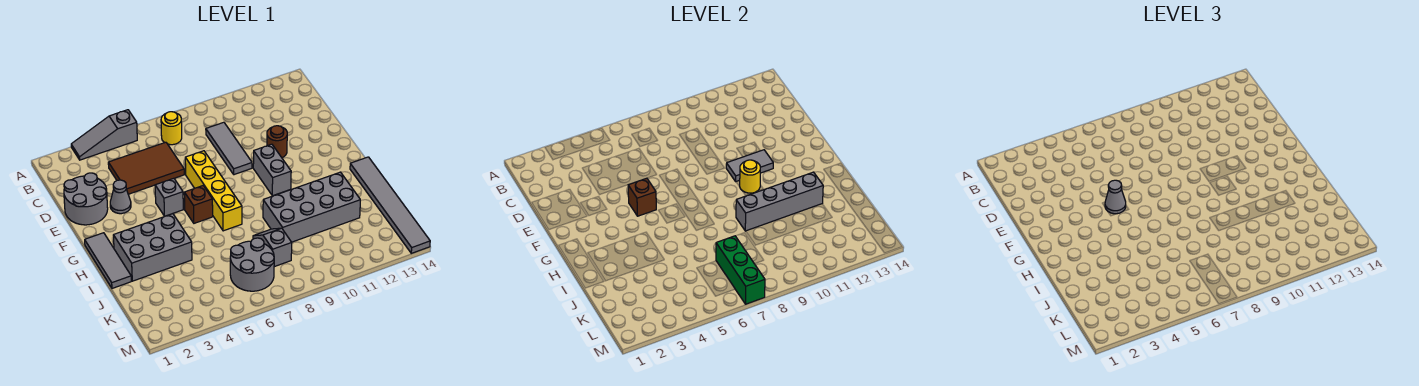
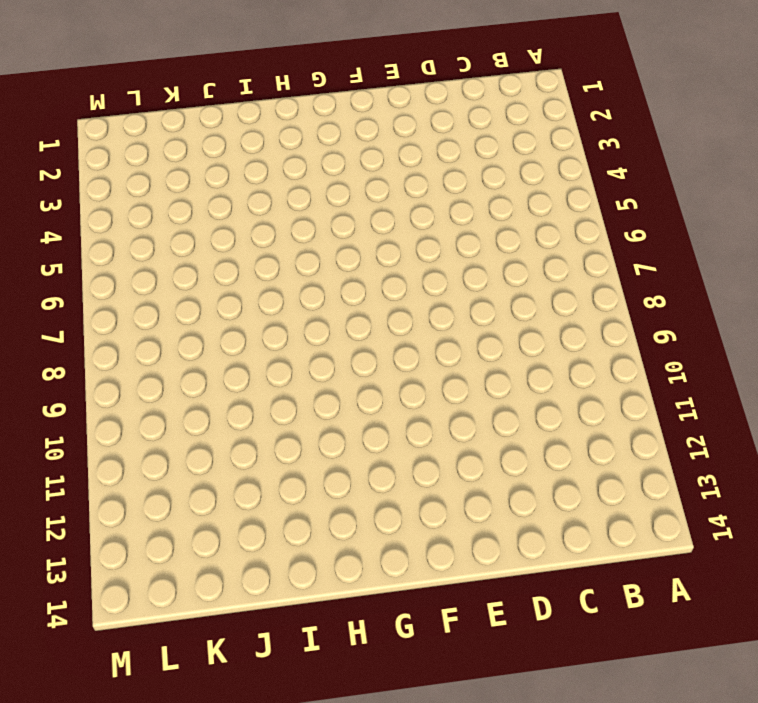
none -> grey slope A3:A5 level 1 top 5
none -> yellow round brick B7 level 1
none -> brown tile C4:D6 level 1

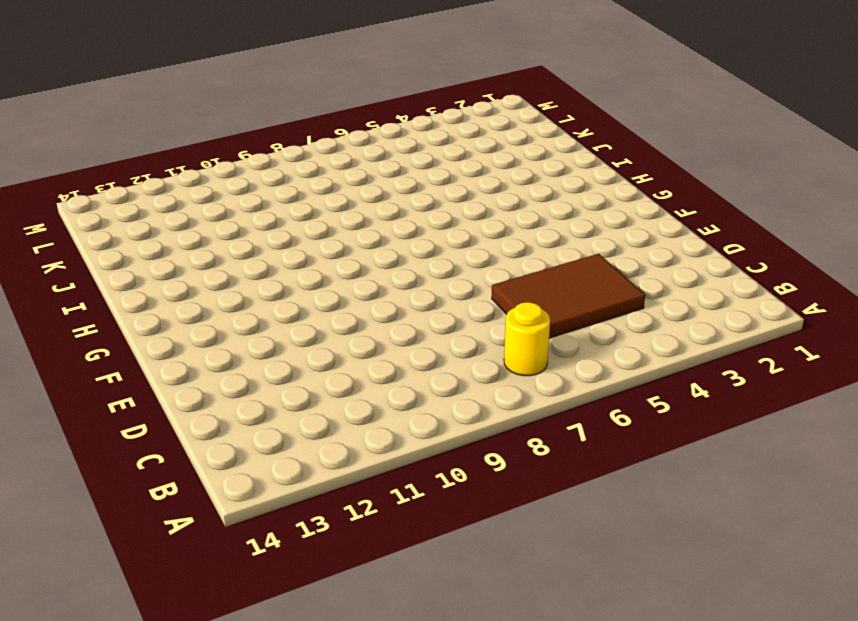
none -> grey slope A3:A5 level 1 top 5
none -> grey tile C9:E9 level 1
none -> grey round brick D1:E2 level 1

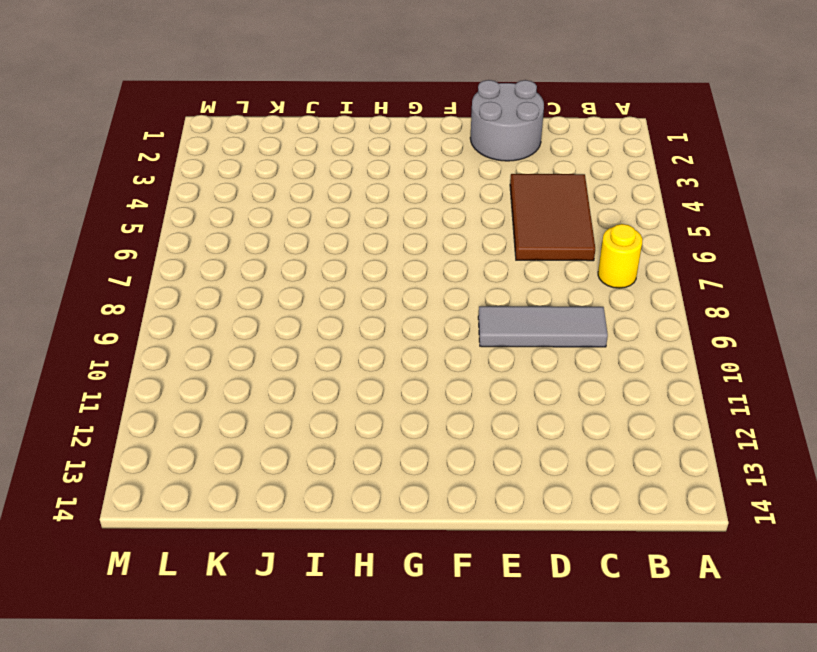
none -> grey slope A3:A5 level 1 top 5
none -> grey cone E3 level 1
none -> yellow brick E7:H7 level 1

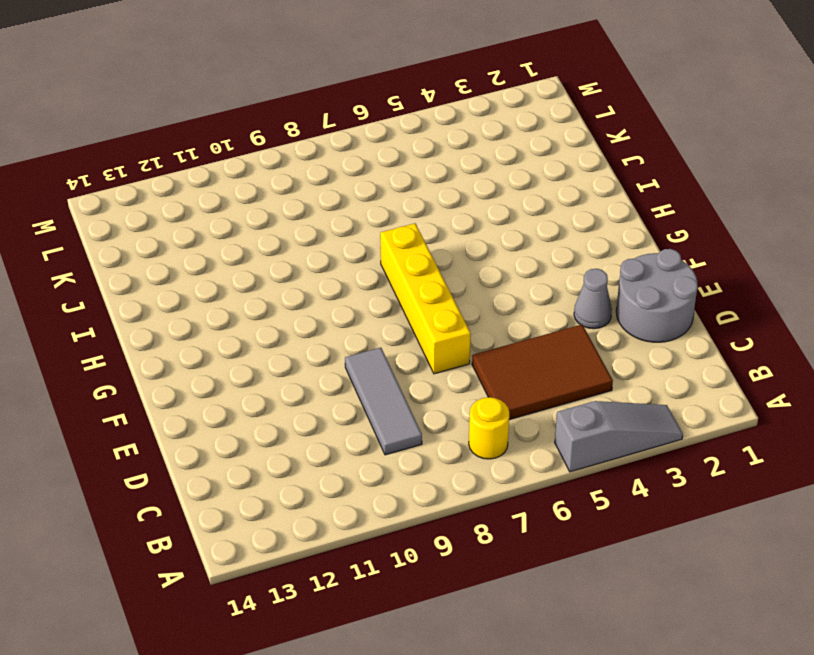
none -> brown round brick E11 level 1
none -> grey brick F5 level 1
none -> grey brick F10:G10 level 1

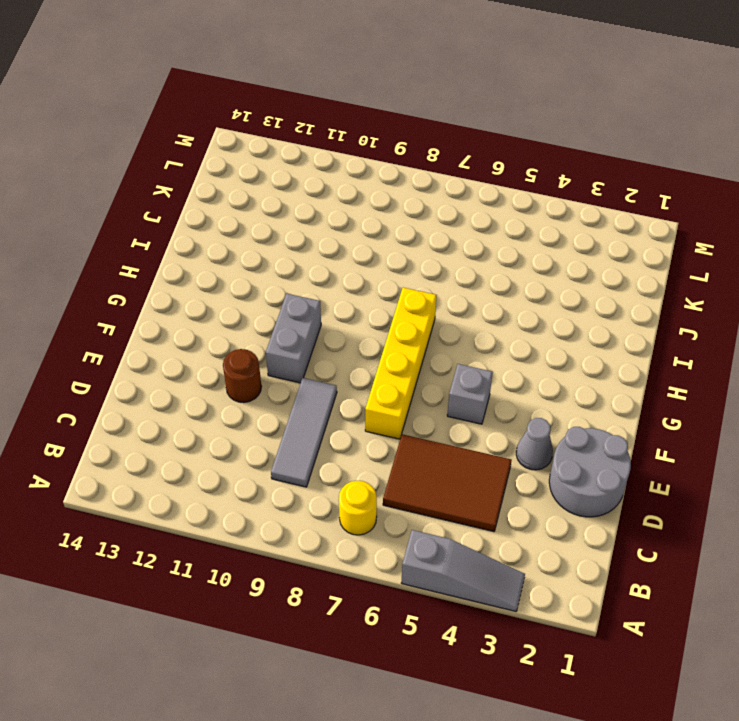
none -> grey tile G1:I1 level 1
none -> brown brick G6 level 1
none -> grey brick H2:I4 level 1

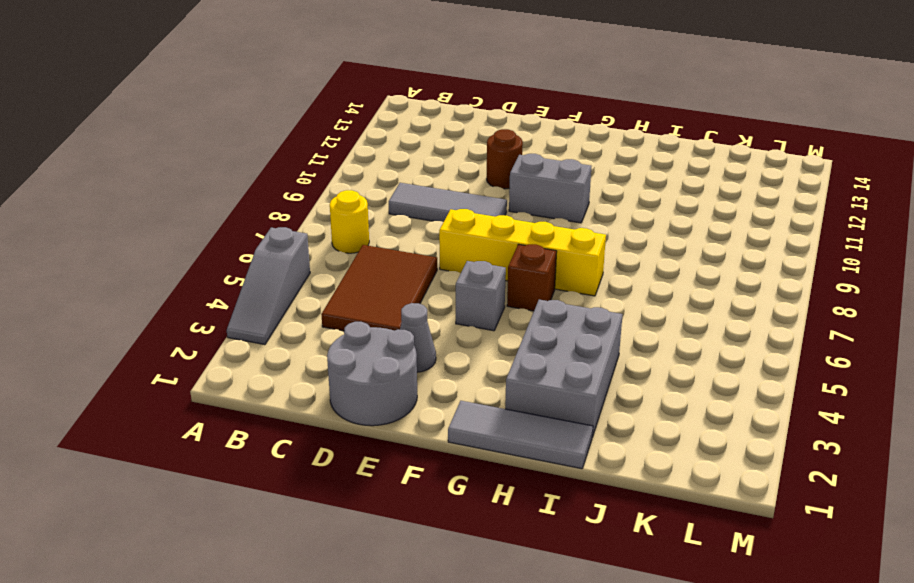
none -> grey tile H14:M14 level 1
none -> grey brick I9:J12 level 1
none -> grey slope J8:K8 level 1 top K

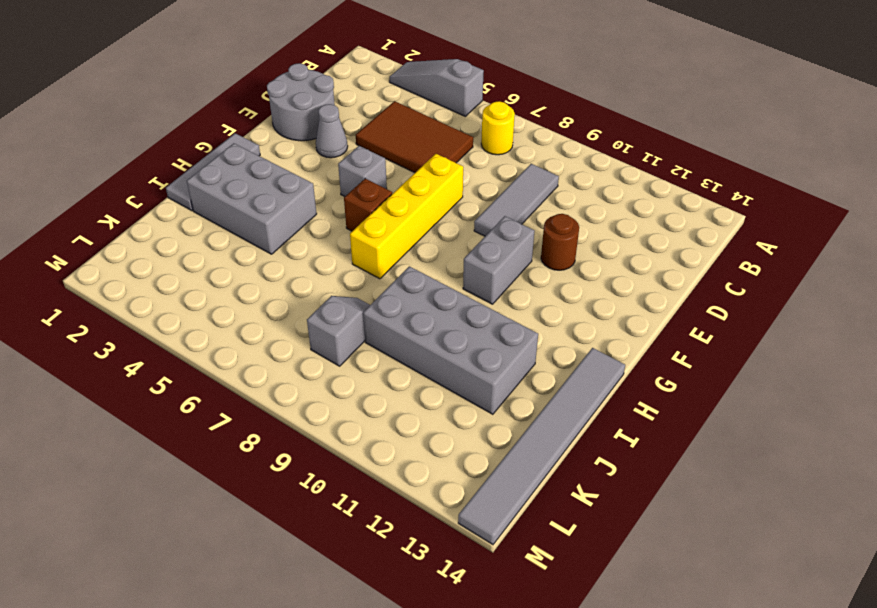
none -> grey round brick K6:L7 level 1
none -> brown brick F5 level 2
none -> grey tile F10:F11 level 2

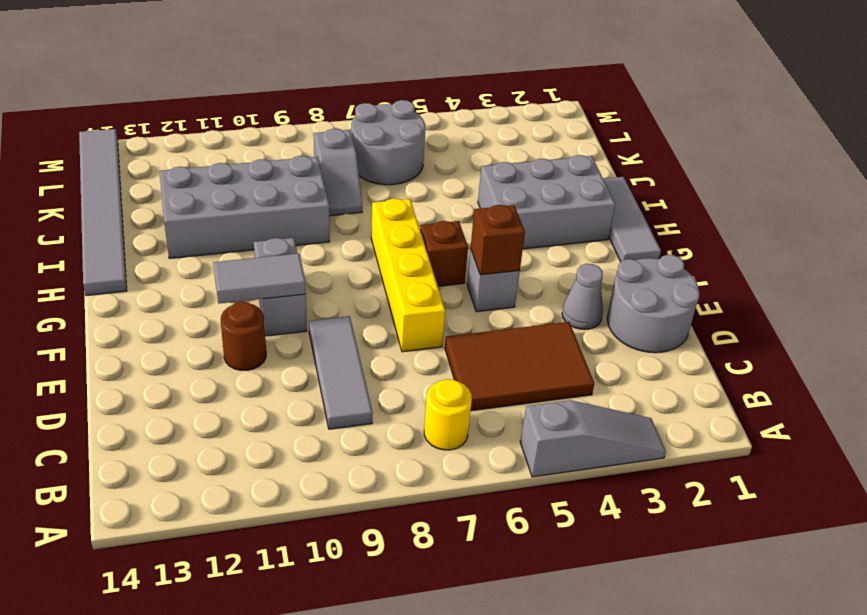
none -> yellow round brick G10 level 2
none -> grey brick I9:I12 level 2
none -> green brick K7:M7 level 2

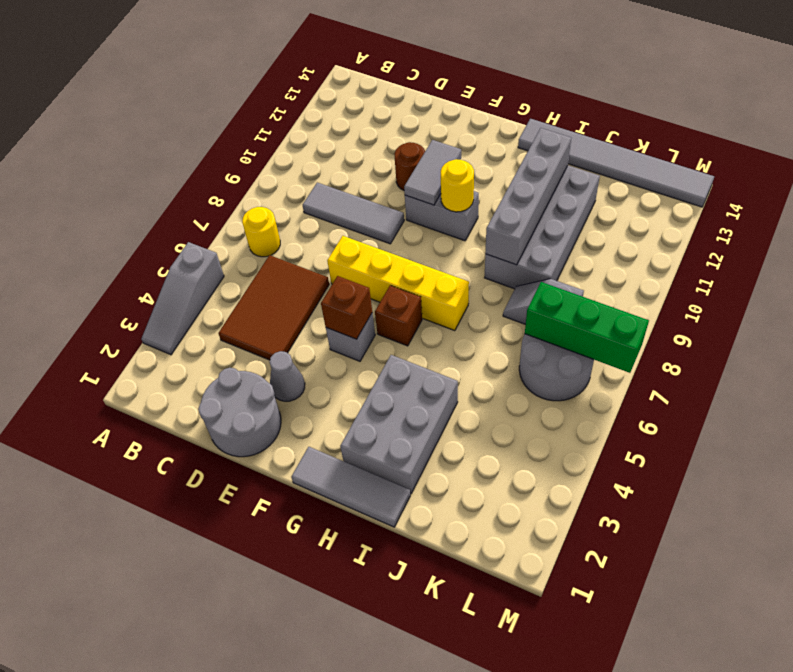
none -> grey cone F5 level 3

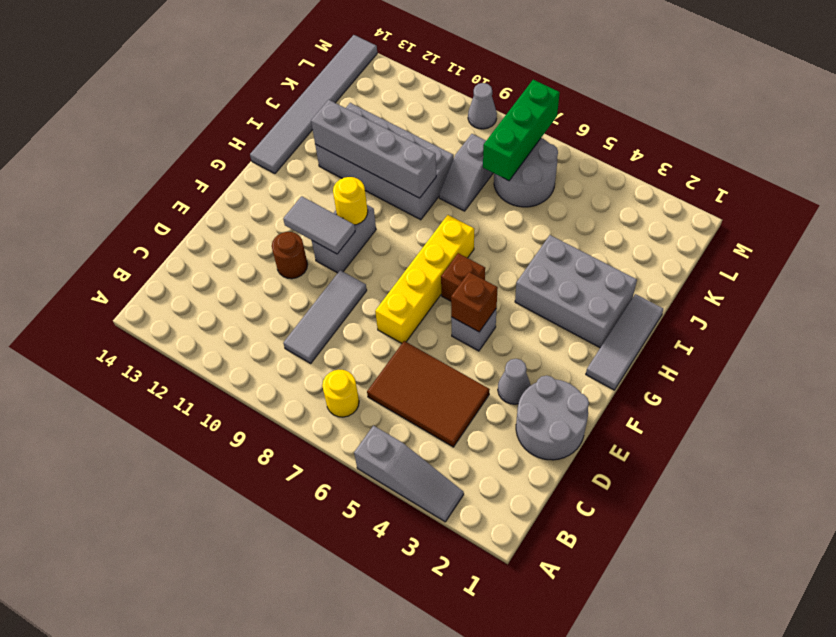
grey cone M9 level 1 -> grey cone F5 level 3

